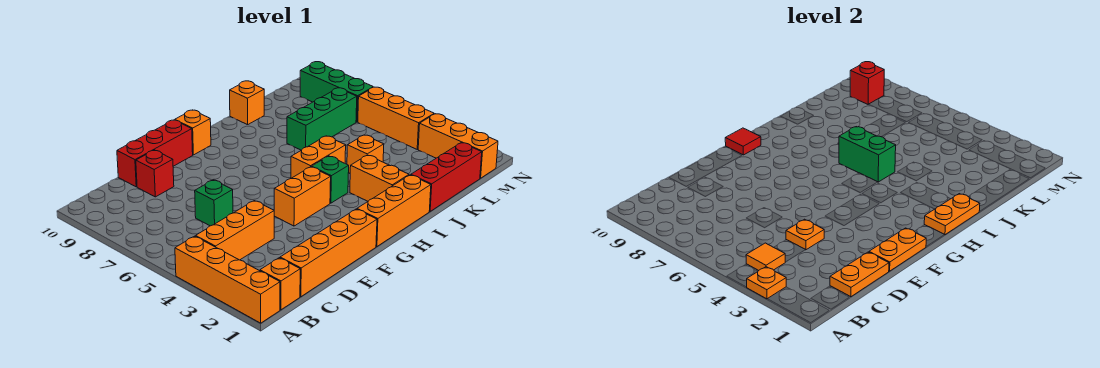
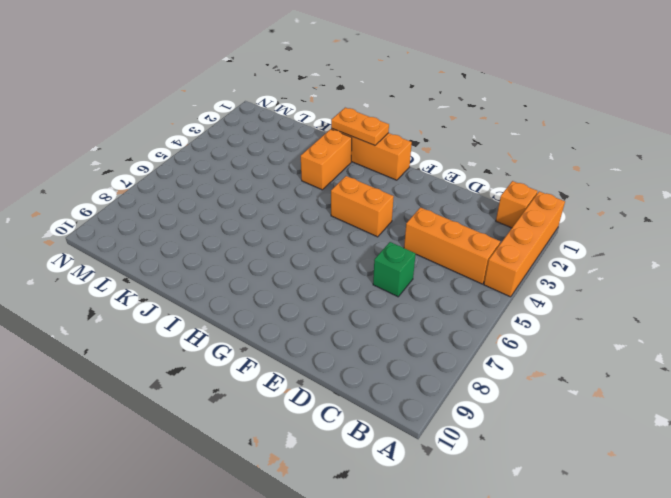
none -> orange brick C1:F1 level 1
none -> red brick D9 level 1
none -> red brick D10:F10 level 1

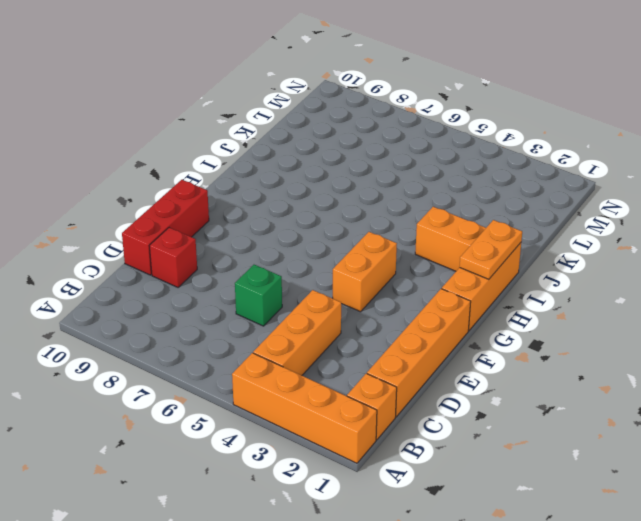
none -> orange brick G10 level 1
none -> green brick H4 level 1
none -> orange brick H5:I5 level 1

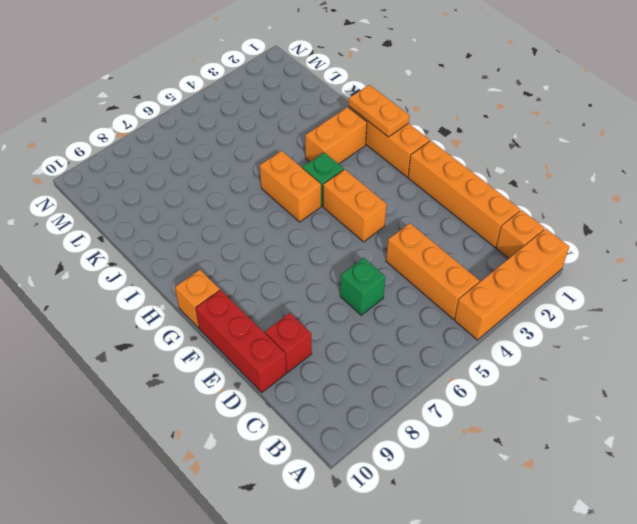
none -> red brick J1:L1 level 1
none -> orange brick J4 level 1
none -> green brick J7:L7 level 1

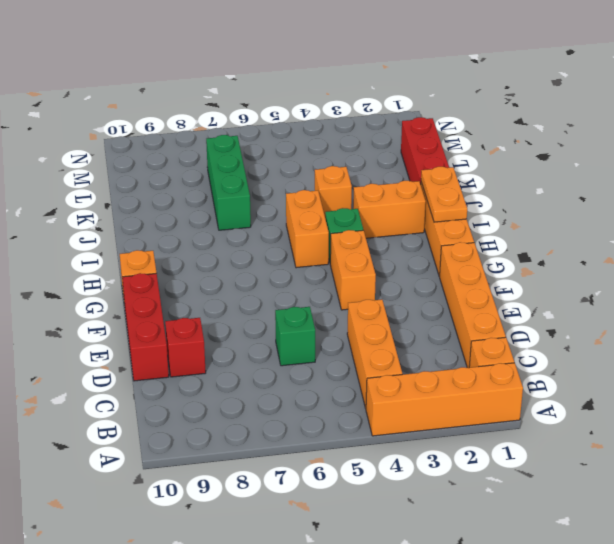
none -> orange brick J10 level 1
none -> orange brick M1:M3 level 1
none -> orange brick M4:M6 level 1

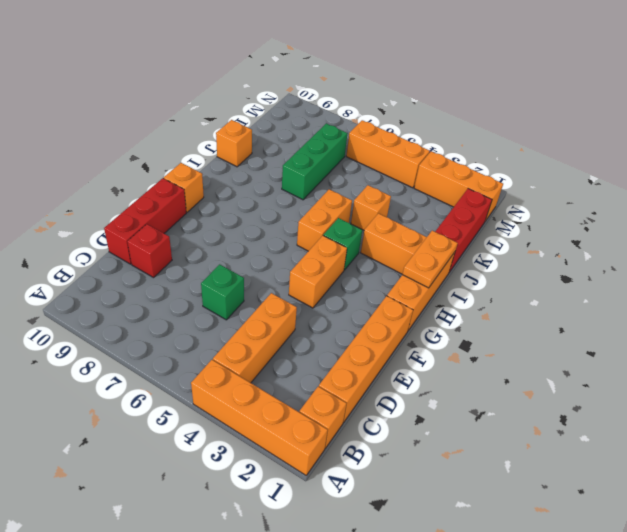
none -> green brick M7:M9 level 1
none -> orange plate A3 level 2
none -> orange tile B4 level 2

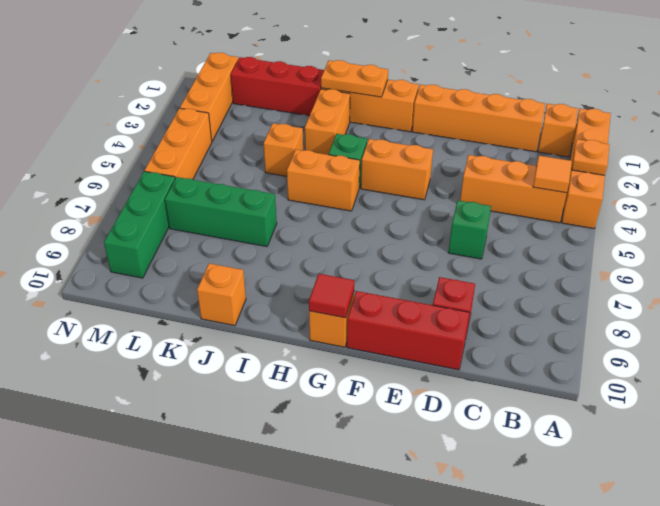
none -> orange plate C1:D1 level 2
none -> orange plate D4 level 2
none -> orange plate E1:F1 level 2

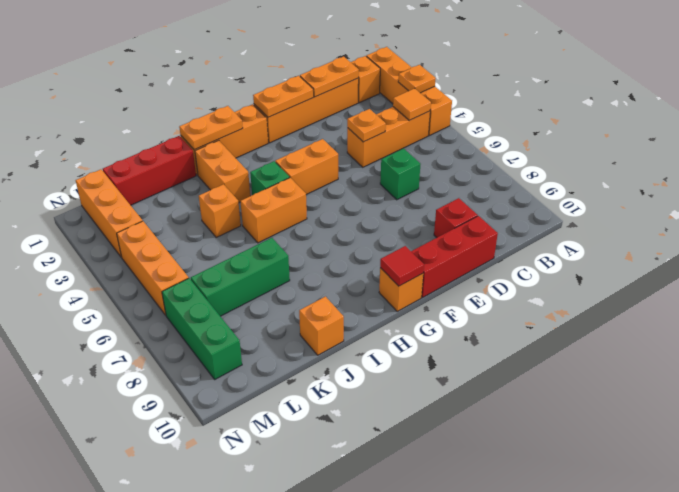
none -> green brick I5:I6 level 2
none -> red brick M9 level 2

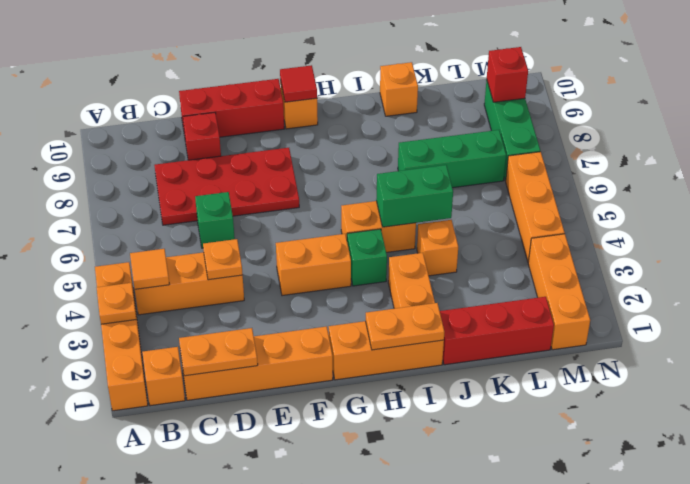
red plate C7:F8 level 1 -> none
green brick I5:J5 level 2 -> green brick I5:I6 level 2
none -> orange plate E1:F1 level 2

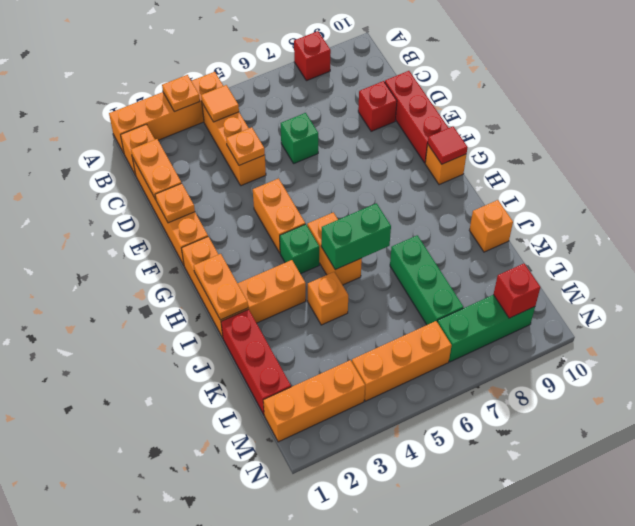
red brick A8 level 1 -> none
orange plate E1 level 2 -> orange plate E1:F1 level 2

